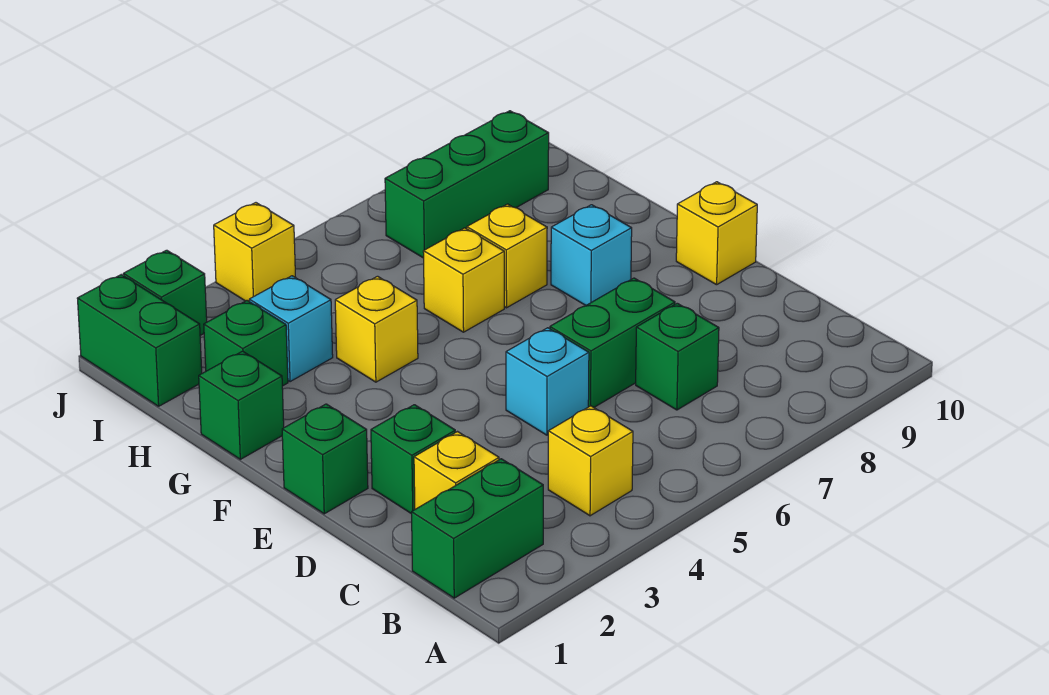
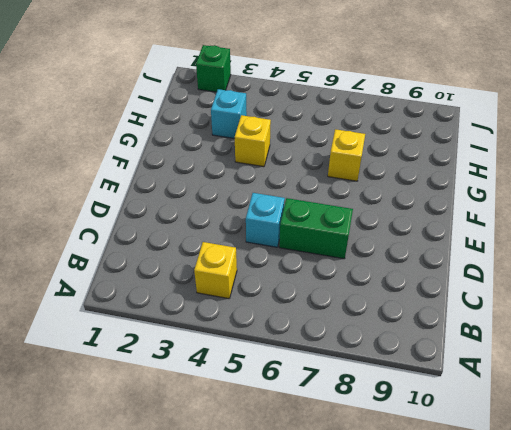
none -> green brick B1:B2 level 1
none -> yellow brick C2 level 1
none -> green brick C7 level 1

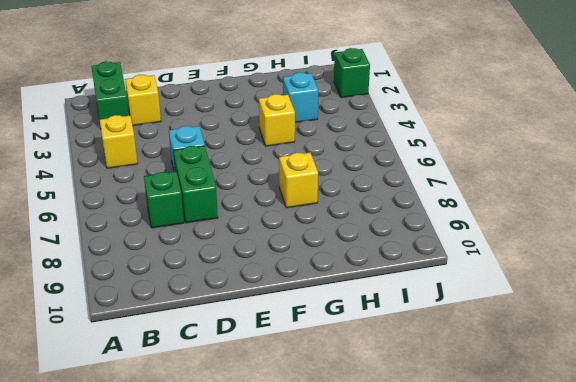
none -> green brick D2 level 1
none -> green brick E1 level 1
none -> yellow brick E10 level 1

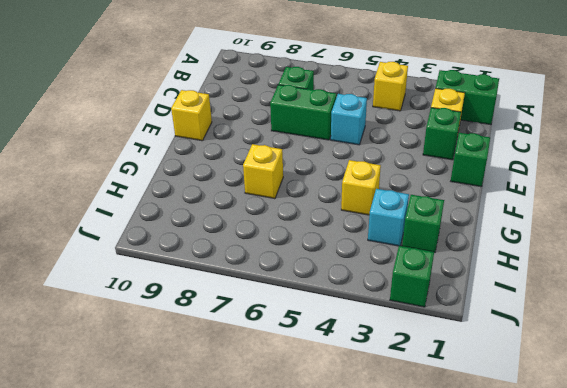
none -> cyan brick F8 level 1
none -> green brick G1 level 1
none -> yellow brick G6 level 1

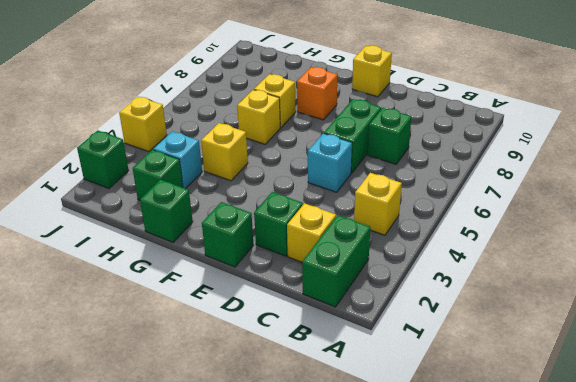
orange brick F8 level 1 -> cyan brick F8 level 1
none -> green brick I1:J1 level 1
none -> green brick I7:I9 level 1

